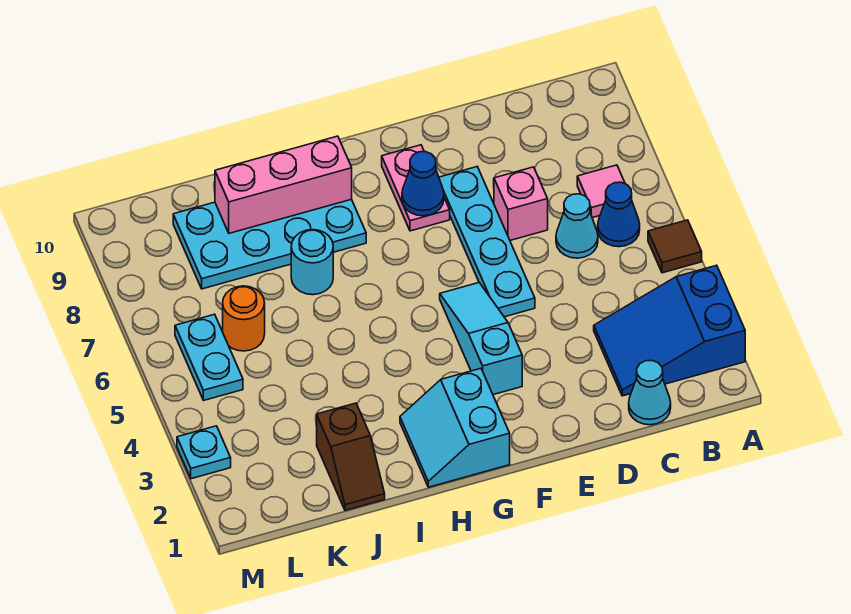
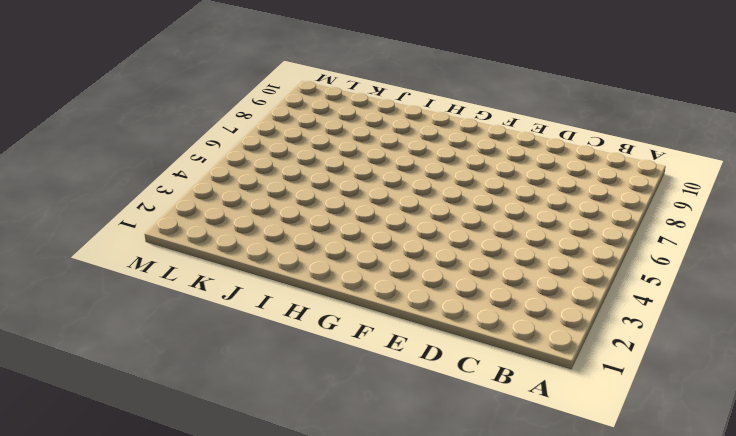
none -> blue slope A2:C3 level 1 top A
none -> brown tile A5 level 1
none -> blue cone B6 level 1

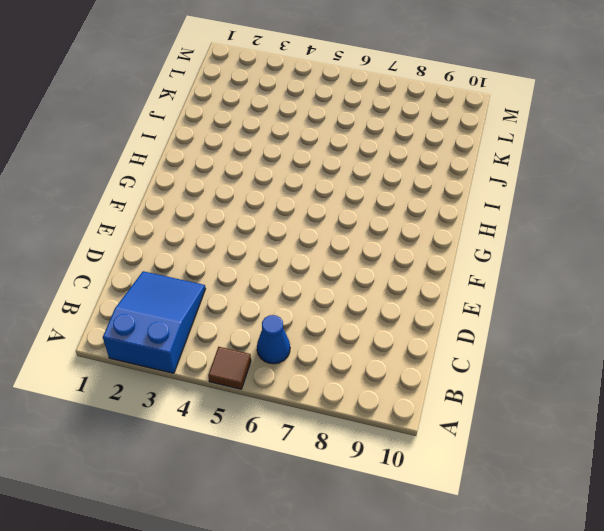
none -> pink tile B7 level 1
none -> cyan cone C1 level 1
none -> cyan cone C6 level 1

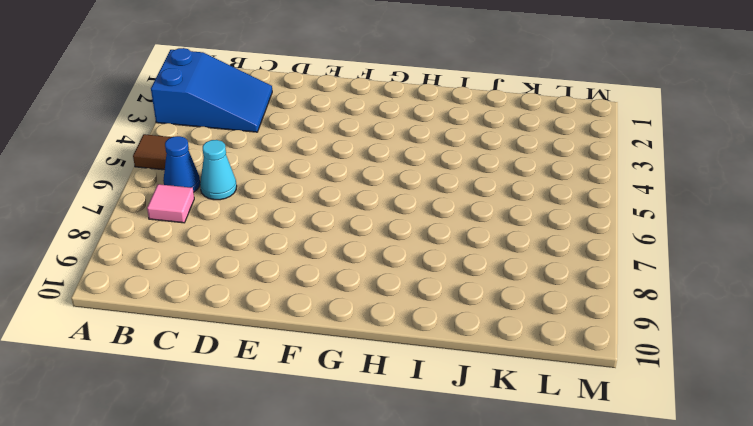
none -> cyan cone C1 level 1
none -> pink brick D7 level 1
none -> cyan plate E5:E8 level 1

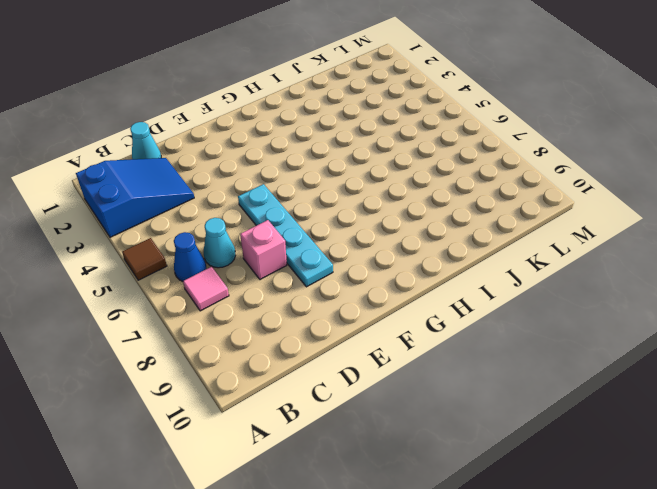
none -> cyan slope F3:F5 level 1 top 3
none -> pink plate F8:F9 level 1
none -> cyan slope G1:H2 level 1 top G

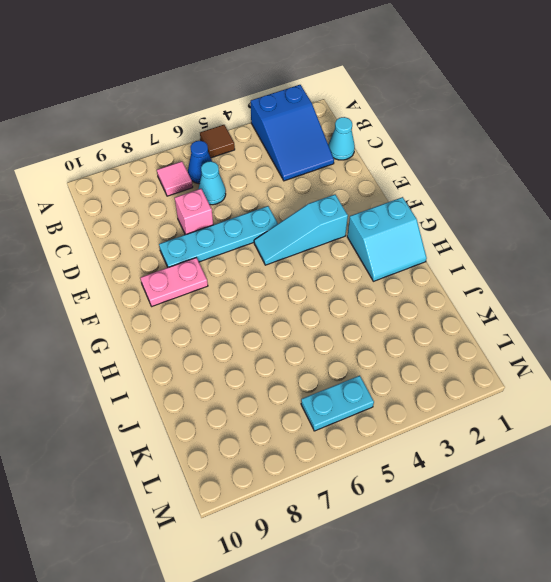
none -> cyan plate H8:K9 level 1
none -> cyan round brick I7 level 1
none -> brown slope J1:J2 level 1 top 2

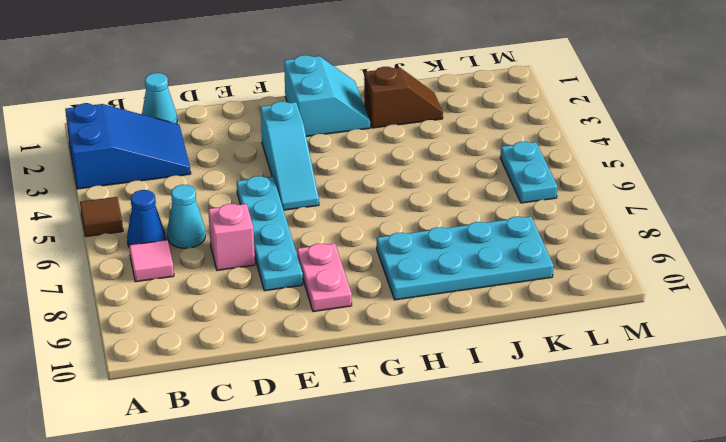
brown slope I2:J2 level 1 top I -> brown slope J1:J2 level 1 top 2
none -> cyan round brick I7 level 1
none -> orange round brick K6 level 1
none -> cyan plate M3 level 1

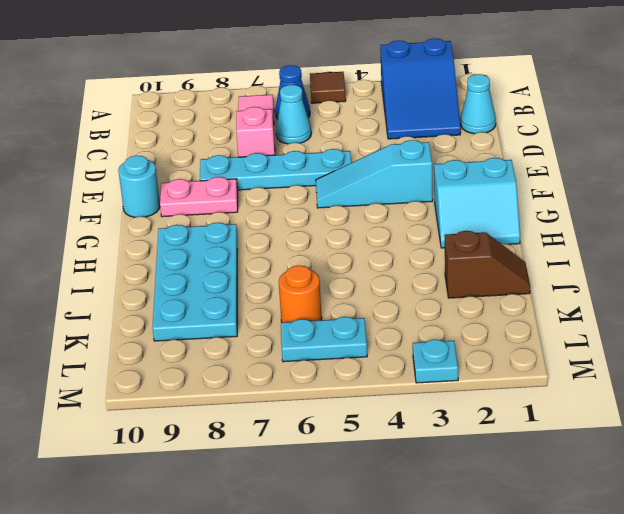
cyan round brick F10 level 1 -> cyan round brick I7 level 1
none -> blue cone F8 level 2
none -> pink brick H9:J9 level 2

